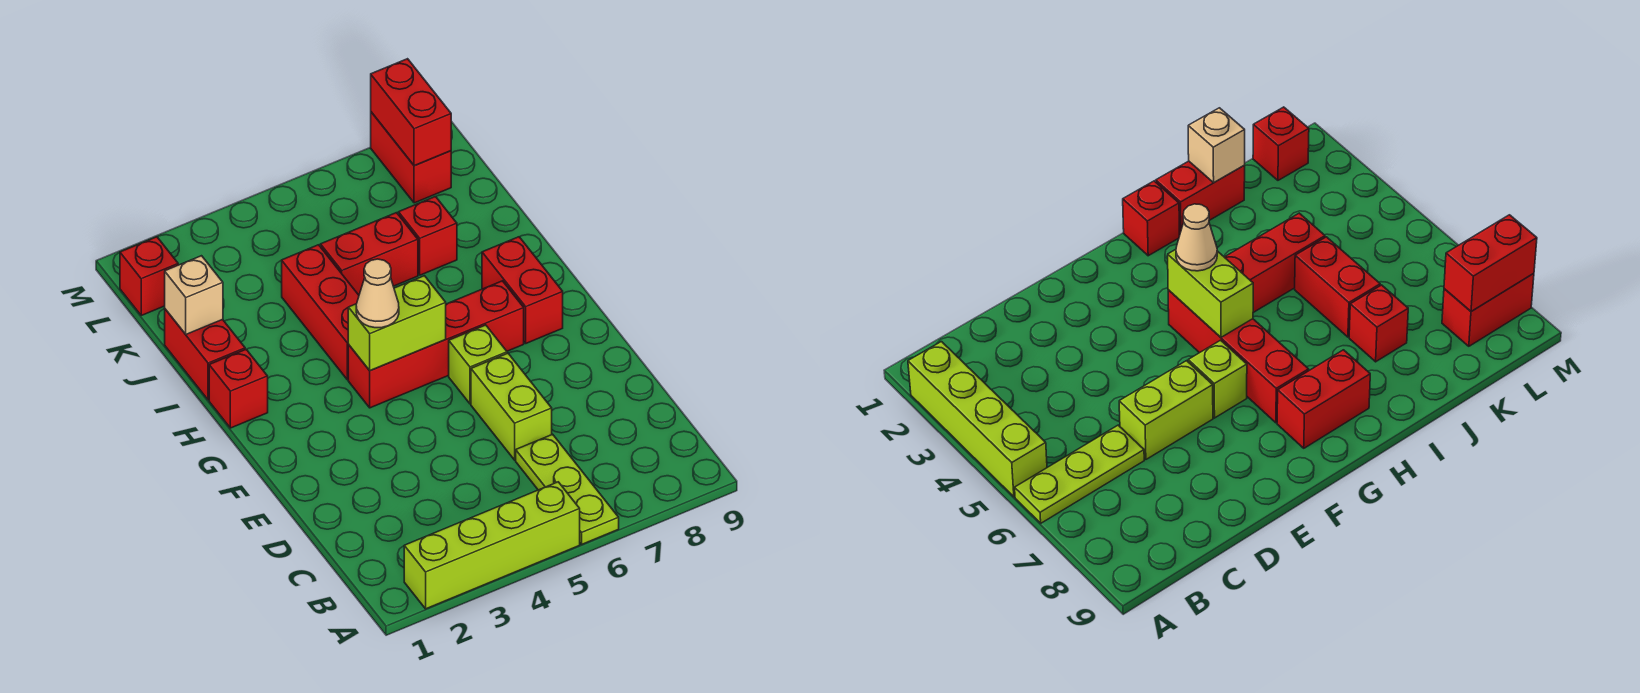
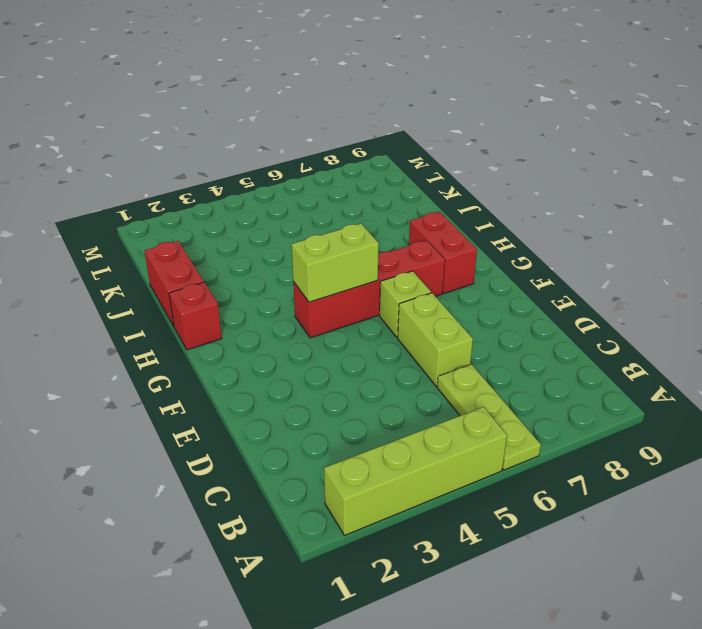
none -> red brick H4:J4 level 1
none -> red brick J5:J6 level 1
none -> red brick J7 level 1

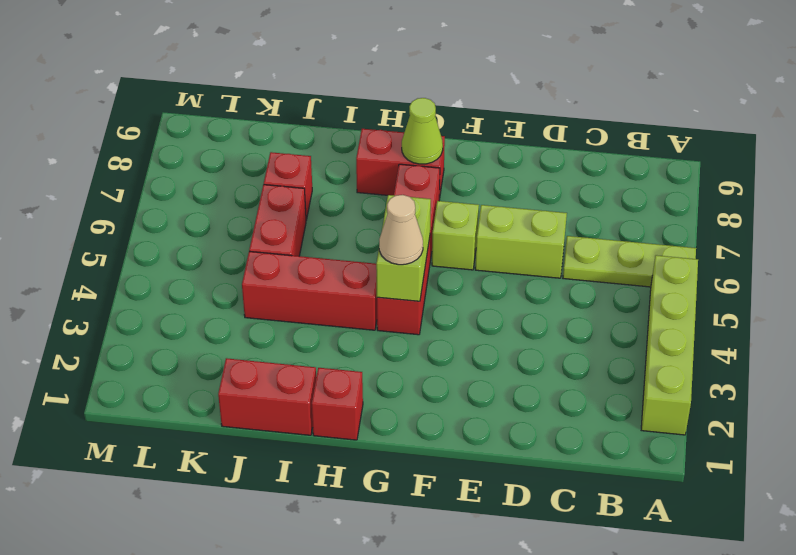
lime cone G8 level 2 -> none
none -> red brick L1 level 1
none -> red brick L8:M8 level 1
none -> tan brick J1 level 2

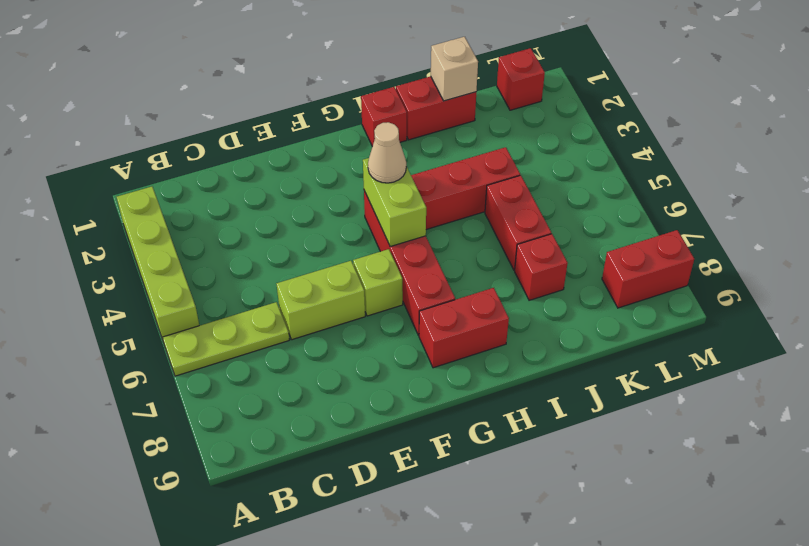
none -> red brick L8:M8 level 2

